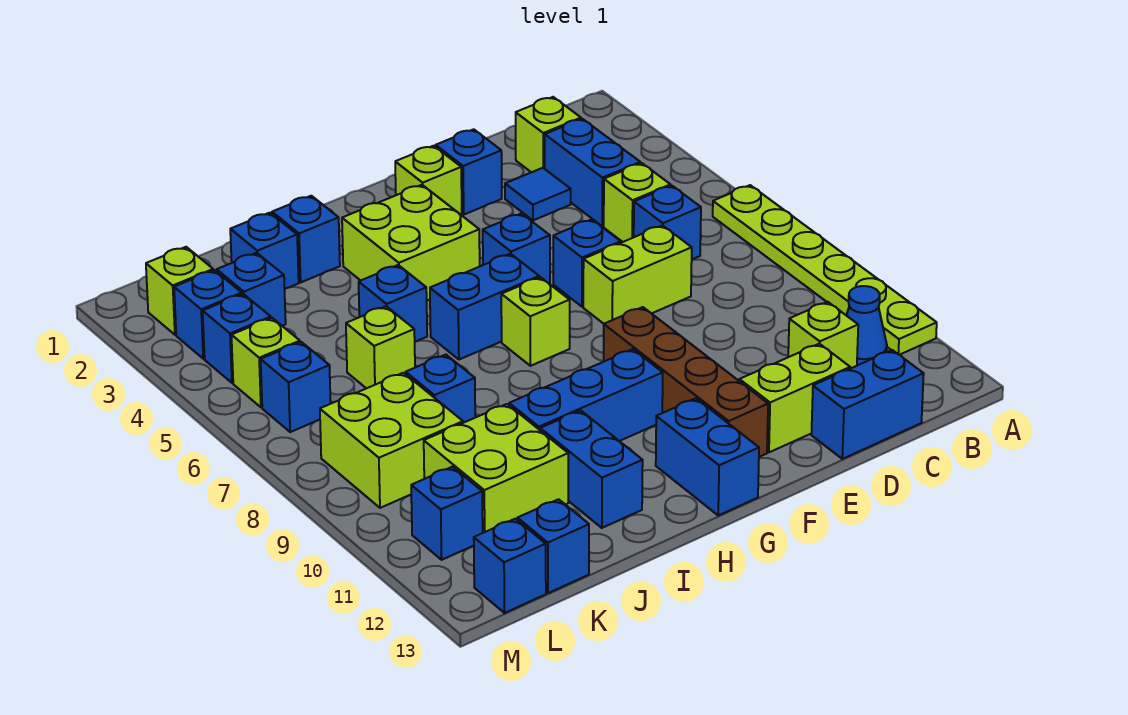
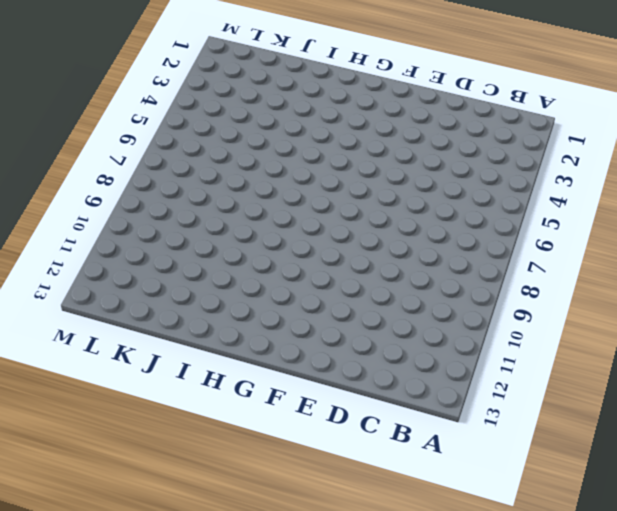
none -> lime plate A6:A11 level 1
none -> blue cone B11 level 1
none -> lime brick C2 level 1
none -> blue brick C3:C4 level 1

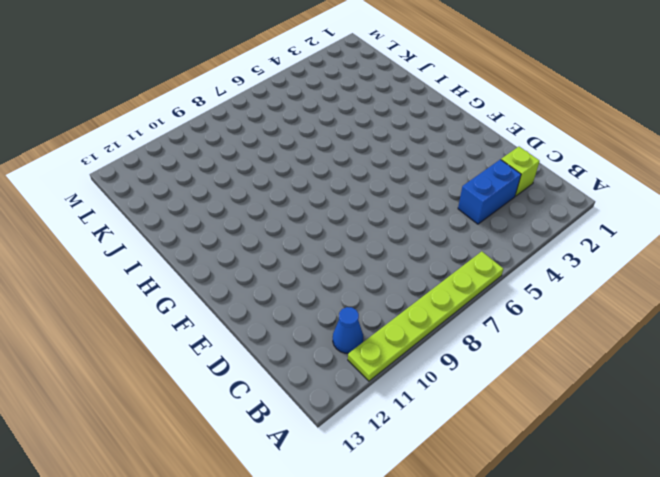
none -> lime brick C5 level 1
none -> blue brick C6 level 1
none -> lime brick C11 level 1
none -> blue brick C13:D13 level 1

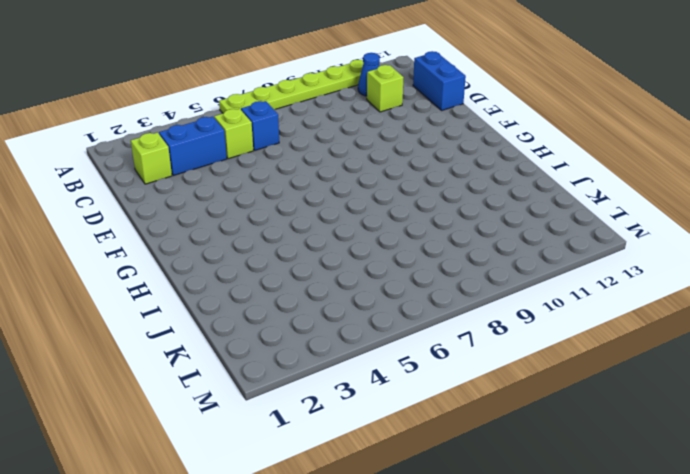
none -> blue tile D3 level 1
none -> lime brick D7:E7 level 1
none -> lime brick D12:E12 level 1
none -> blue brick E2 level 1

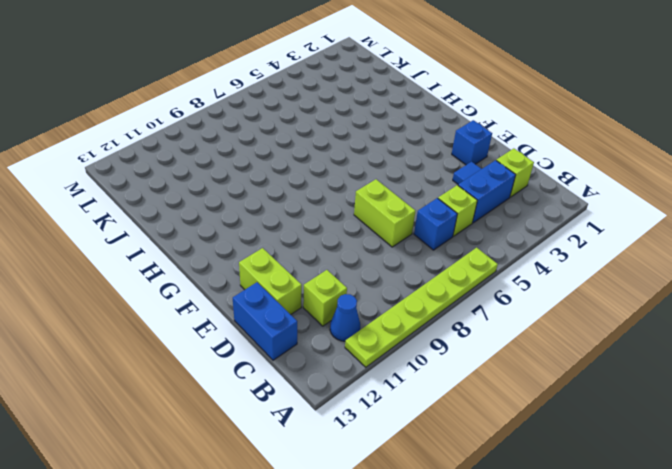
none -> blue brick E6 level 1
none -> lime brick F2 level 1
none -> blue brick F5 level 1
none -> brown brick F9:F12 level 1

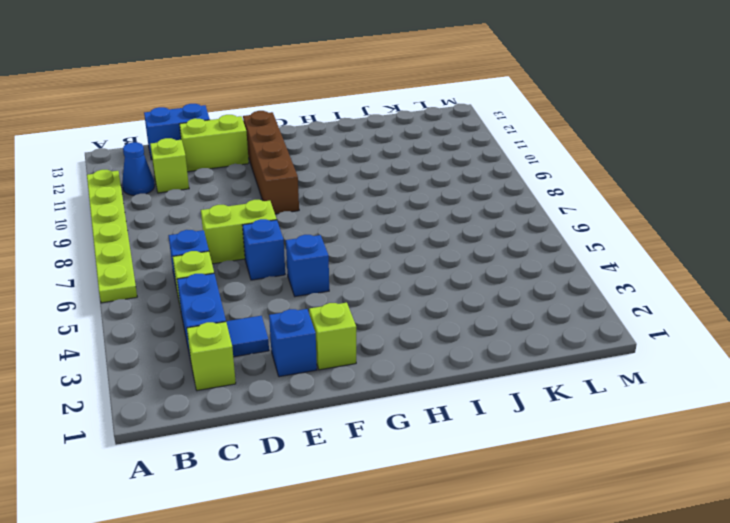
none -> lime brick G3:H4 level 1
none -> blue brick G6:H6 level 1
none -> lime brick G7 level 1
none -> blue brick G10:I10 level 1

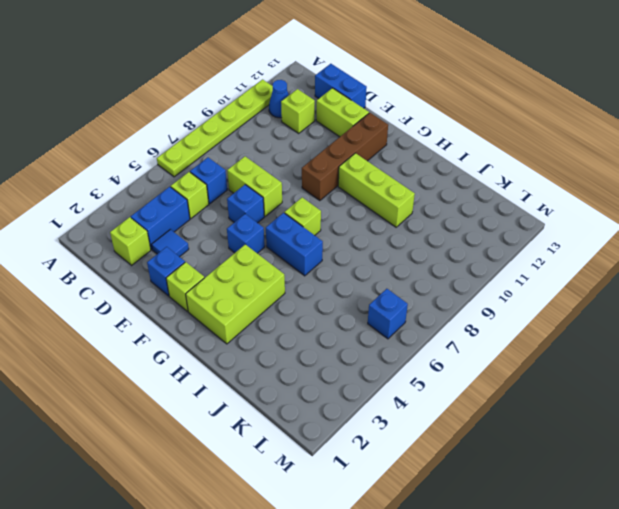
lime brick G2:H4 level 1 -> lime brick G3:H4 level 1
lime brick G10:I10 level 1 -> blue brick G10:I10 level 1
none -> blue brick G12:G13 level 1
none -> blue brick I2 level 1
none -> blue brick I5 level 1
none -> blue brick I11:I12 level 1

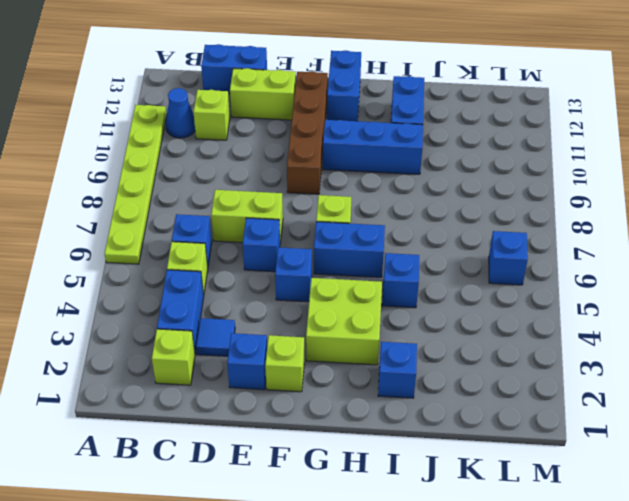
none -> blue brick J2 level 1
none -> lime brick J6 level 1
none -> blue brick J8 level 1
none -> lime brick J10:K11 level 1

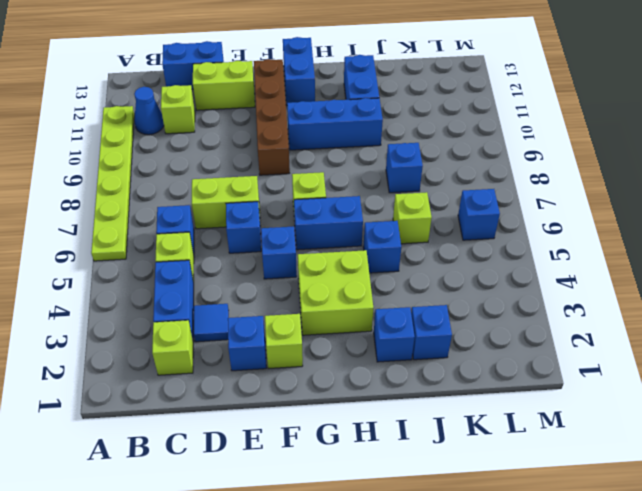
none -> lime brick J10:K11 level 1
none -> blue brick K3 level 1
none -> lime brick K8:L9 level 1
none -> blue brick K13 level 1

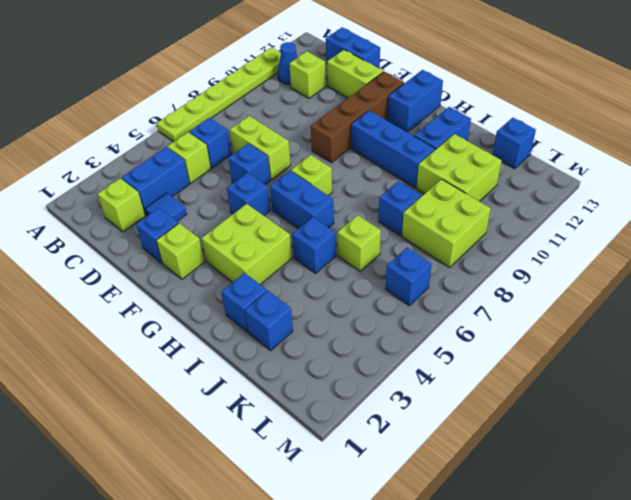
none -> blue brick K3 level 1
none -> lime brick L2 level 1
none -> blue brick L3 level 1
none -> blue brick L4 level 1

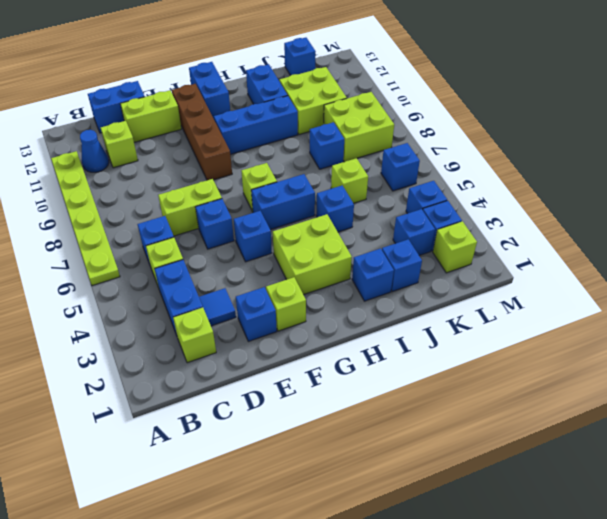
none -> lime brick L5 level 1
none -> blue brick L11 level 1
none -> blue brick L13 level 1

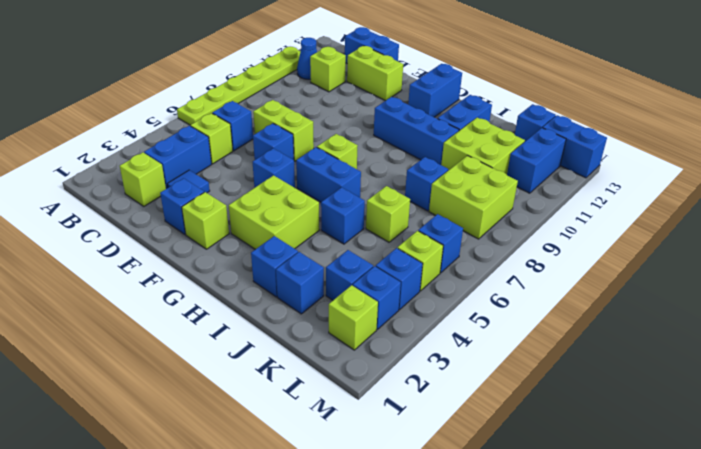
blue brick L11:L12 level 1 -> blue brick L11 level 1
blue brick L13:M13 level 1 -> blue brick L13 level 1
none -> brown brick F9:F12 level 1

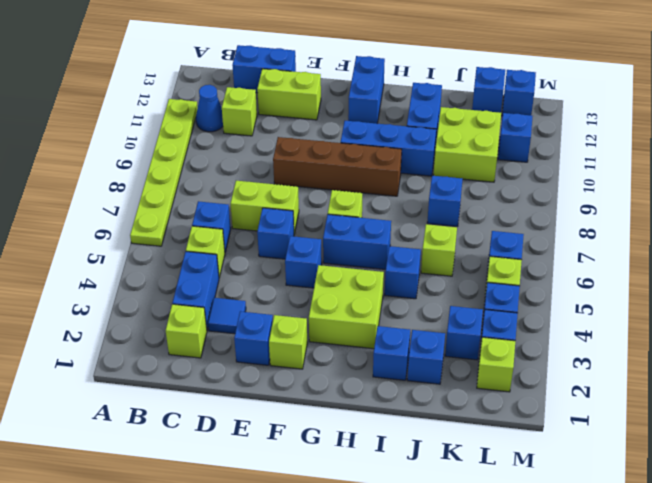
brown brick E9:H9 level 1 -> brown brick F9:F12 level 1
none -> lime brick K8:L9 level 1

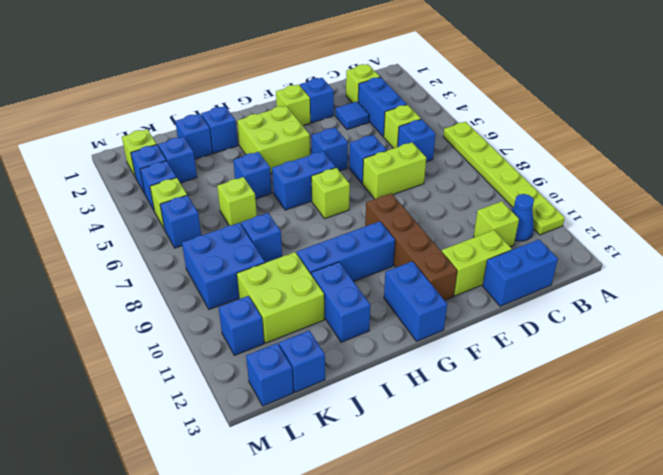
blue brick K8:L9 level 1 -> lime brick K8:L9 level 1

